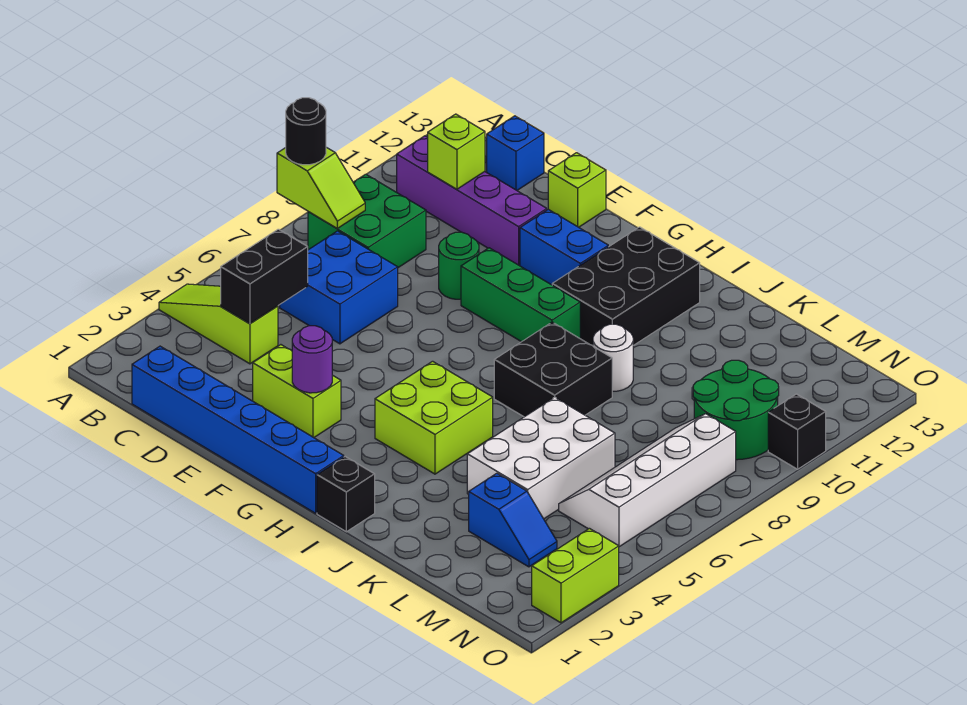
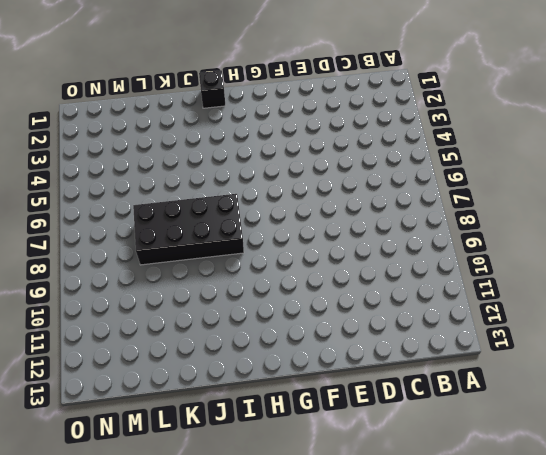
black brick I7:L8 level 1 -> black brick I7:J8 level 1
none -> lime slope A4:C4 level 1 top C
none -> green brick B8:C9 level 1
none -> purple brick B11:E11 level 1

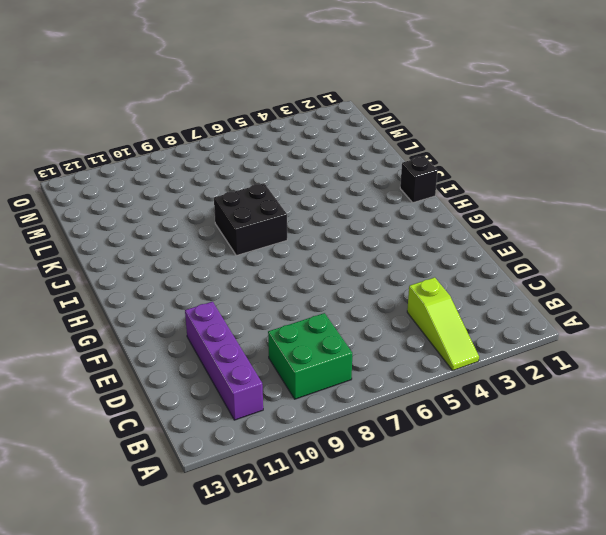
none -> blue brick C1:H1 level 1
none -> blue brick C6:D7 level 1
none -> blue brick C13 level 1

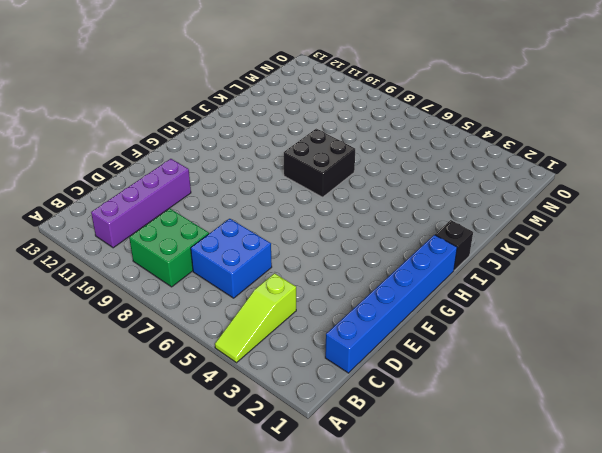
none -> blue brick C13 level 1
none -> lime brick E3:F3 level 1
none -> green round brick E9 level 1

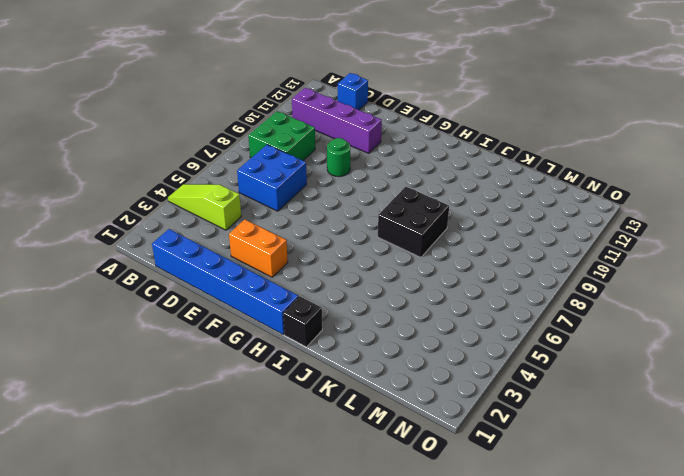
orange brick E3:F3 level 1 -> lime brick E3:F3 level 1
none -> lime brick E13 level 1
none -> green brick F9:H9 level 1
none -> blue brick F11:G11 level 1

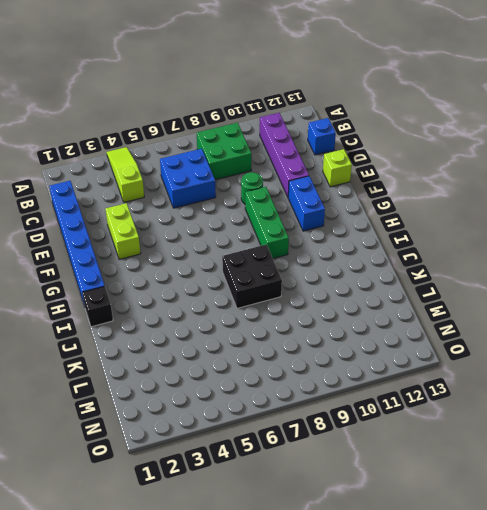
none -> lime brick H4:I5 level 1
none -> black brick H10:I12 level 1
none -> white round brick J9 level 1

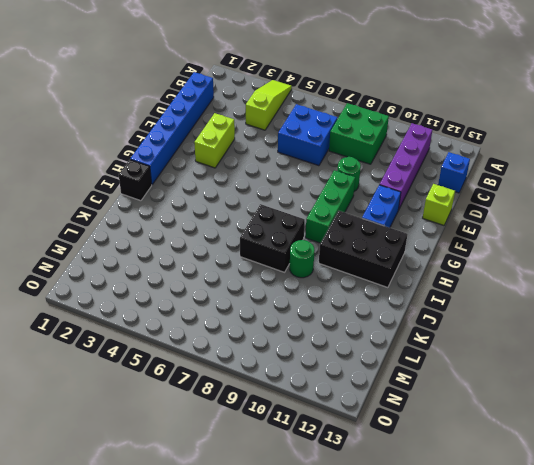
green round brick J9 level 1 -> white round brick J9 level 1
none -> lime brick H4:I5 level 1
none -> white brick K4:L6 level 1
none -> blue slope L3:M3 level 1 top L

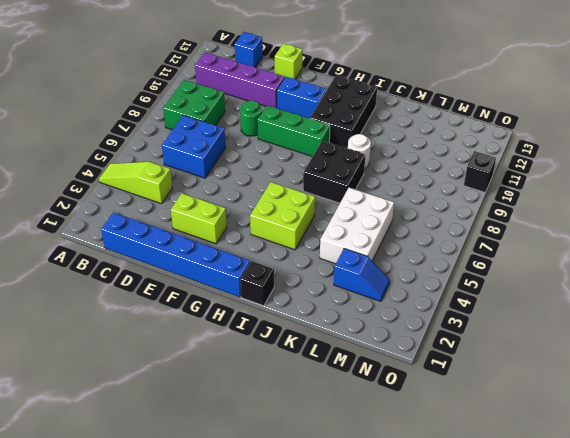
none -> white slope M5:N8 level 1 top N
none -> green round brick M9:N10 level 1
none -> lime brick O2:O3 level 1

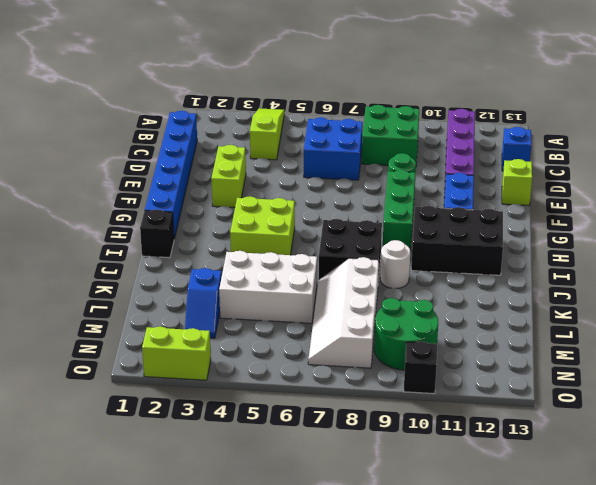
white slope K7:N8 level 1 top 8 -> white slope M5:N8 level 1 top N
none -> lime slope A8:B8 level 2 top A
none -> black brick C4:C5 level 2
none -> lime brick C11 level 2

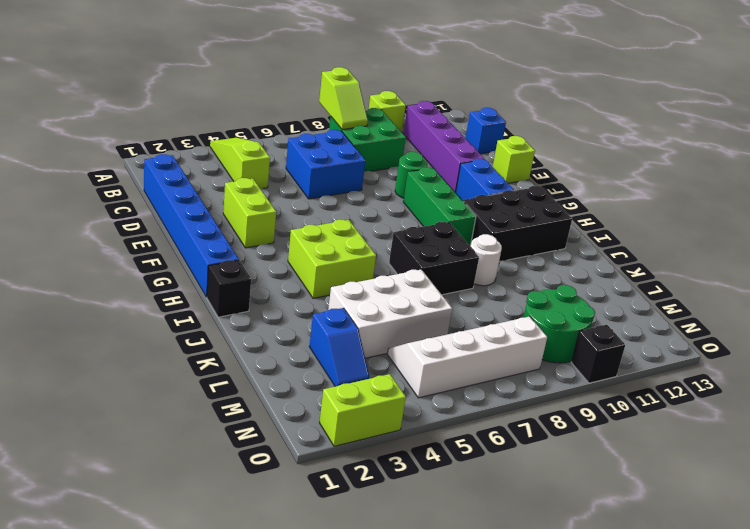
lime brick A10 level 1 -> lime brick C11 level 2
none -> black brick C4:C5 level 2
none -> purple round brick F3 level 2
none -> black round brick A8 level 3

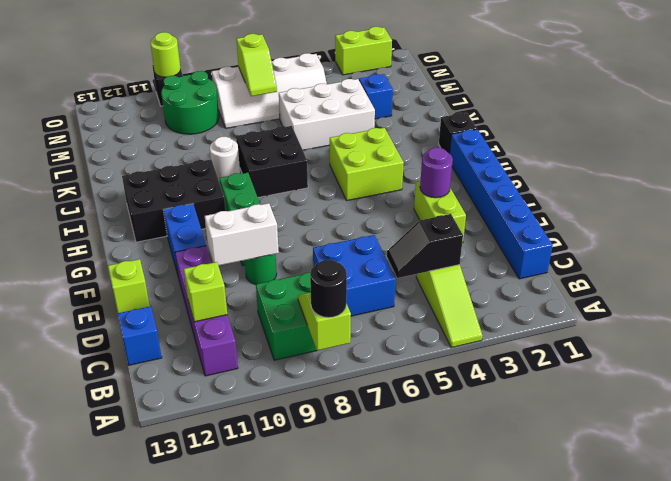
black slope C4:C5 level 2 top 4 -> black brick C4:C5 level 2
white brick E9:E10 level 2 -> none
lime slope M7:N7 level 2 top N -> none
lime round brick O10 level 2 -> none

